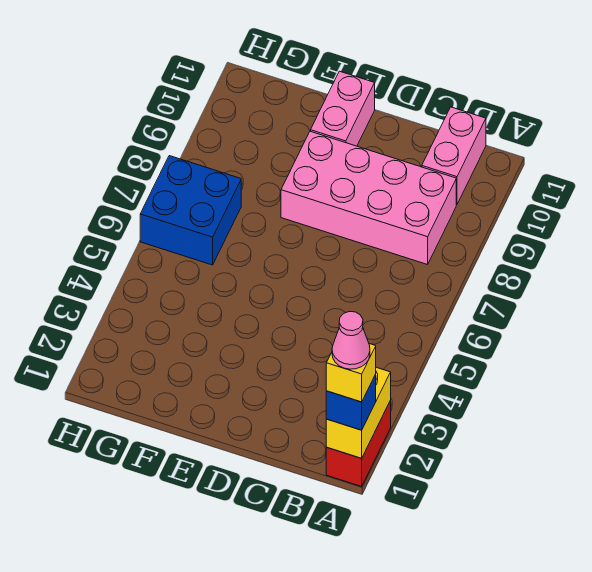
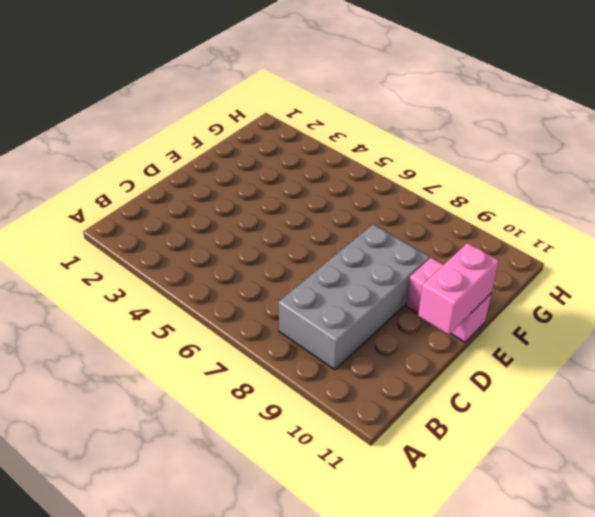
grey brick B8:E9 level 1 -> pink brick B8:E9 level 1
pink brick D11:E11 level 2 -> pink brick B10:B11 level 1
none -> red brick A1:A2 level 1
none -> blue brick G6:H7 level 1

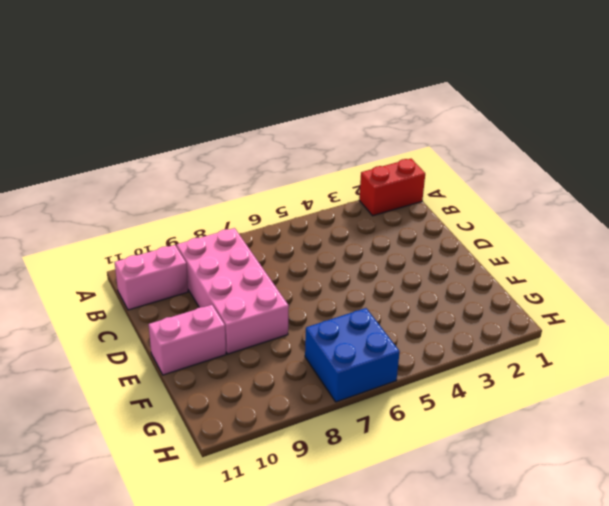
none -> yellow brick A1:A2 level 2
none -> blue brick A1 level 3

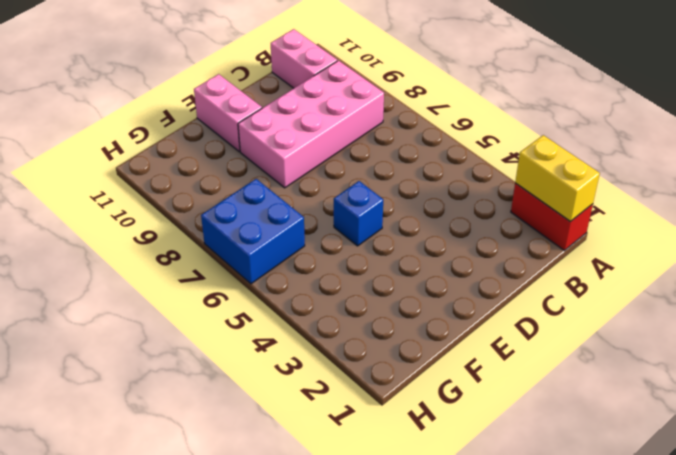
blue brick E5 level 1 -> blue brick A1 level 3
none -> yellow brick A1 level 4
none -> pink cone A1 level 5

